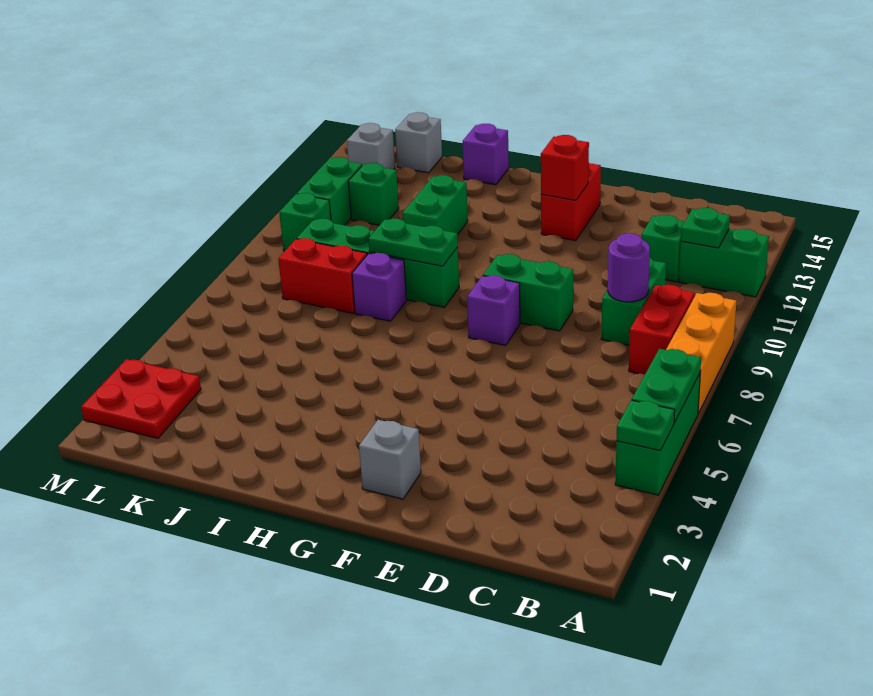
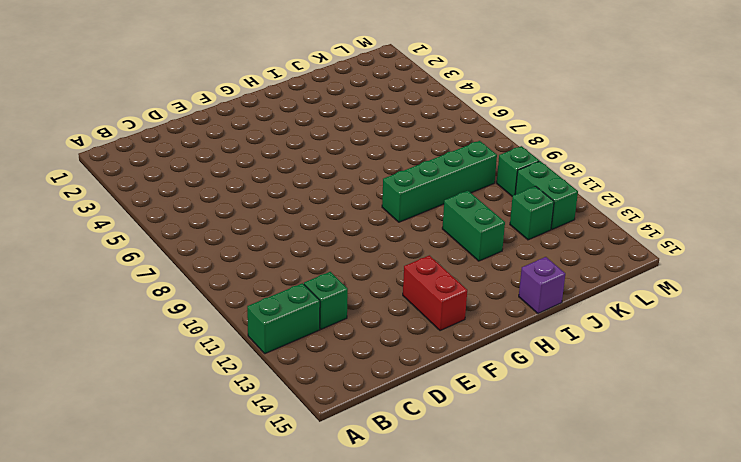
none -> green brick A4:A6 level 1
none -> orange brick A7:A9 level 1
none -> red brick B8:B9 level 1

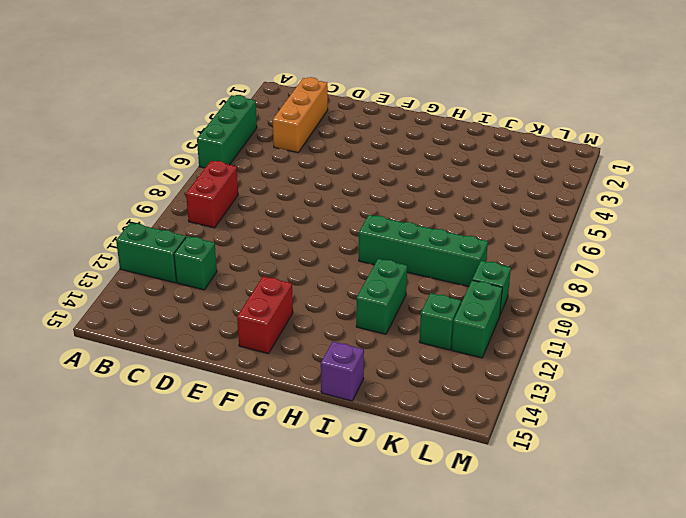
orange brick C2:C4 level 1 -> orange brick A7:A9 level 1
none -> green brick C9:C10 level 1
none -> green brick E9:F9 level 1
none -> grey brick F2 level 1

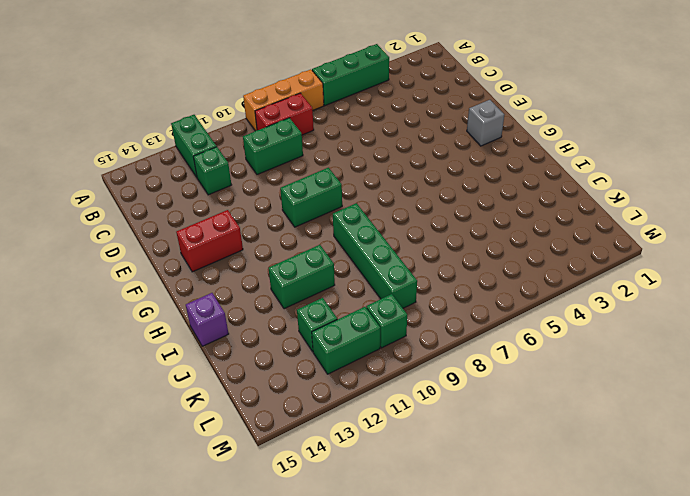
green brick F9:F10 level 1 -> green brick E9:F9 level 1
none -> purple brick F8 level 1
none -> purple brick I8 level 1
none -> red brick J8:K8 level 1

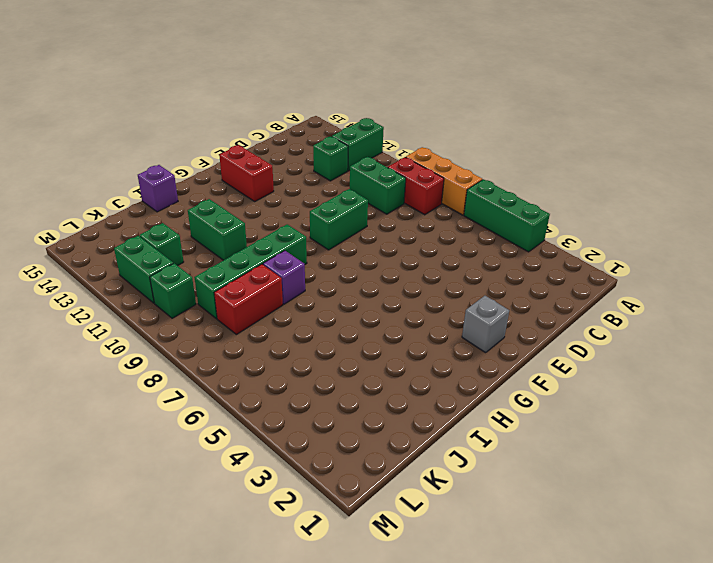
none -> purple brick F8 level 1
none -> grey brick K15 level 1
none -> red plate L2:M3 level 1

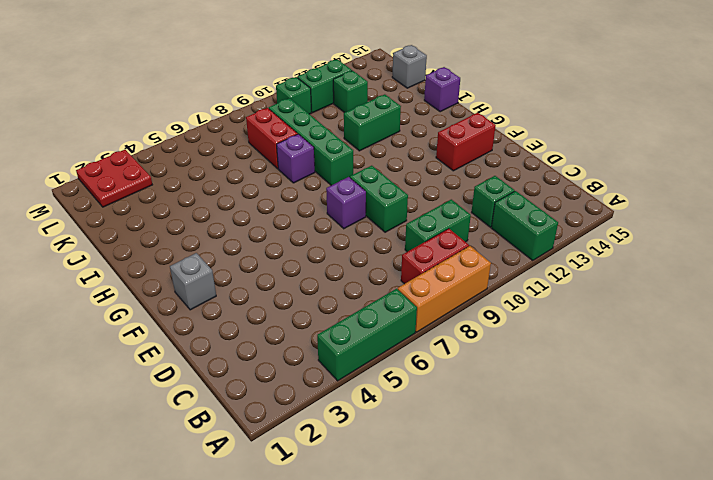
none -> grey brick L14 level 1
none -> green plate A4 level 2
none -> green plate A5:A6 level 2

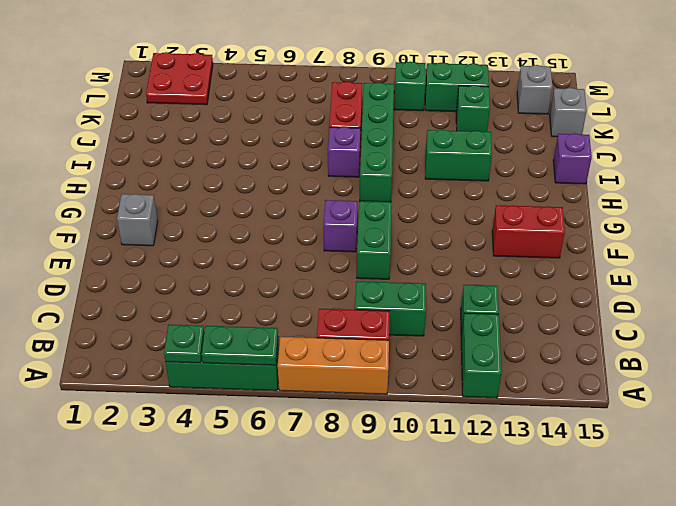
none -> green plate B12 level 2
none -> purple round brick C9 level 2
none -> red brick F13 level 2

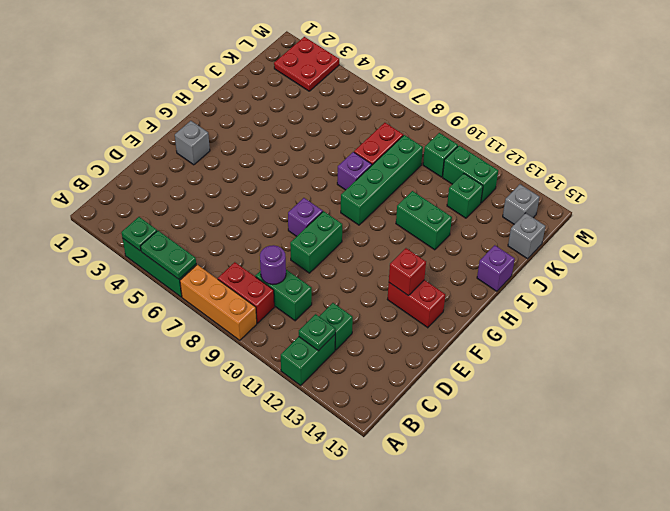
none -> green plate H9:I9 level 2

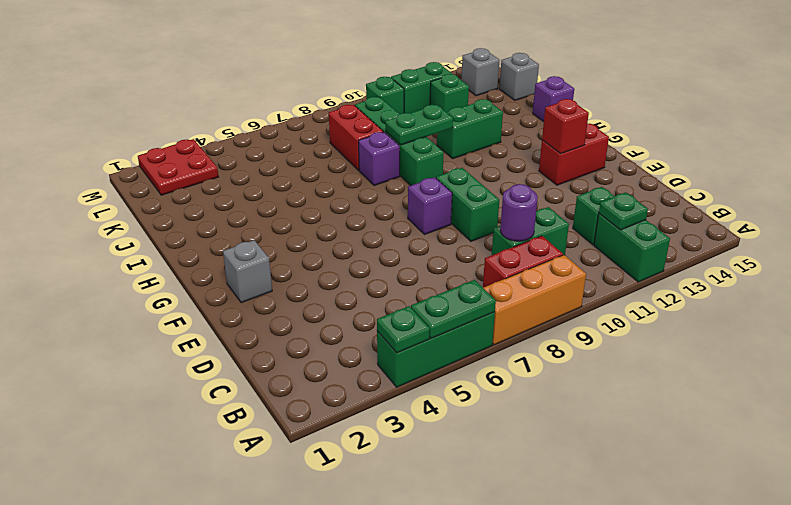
green plate I9:I10 level 2 -> green plate H9:I9 level 2

